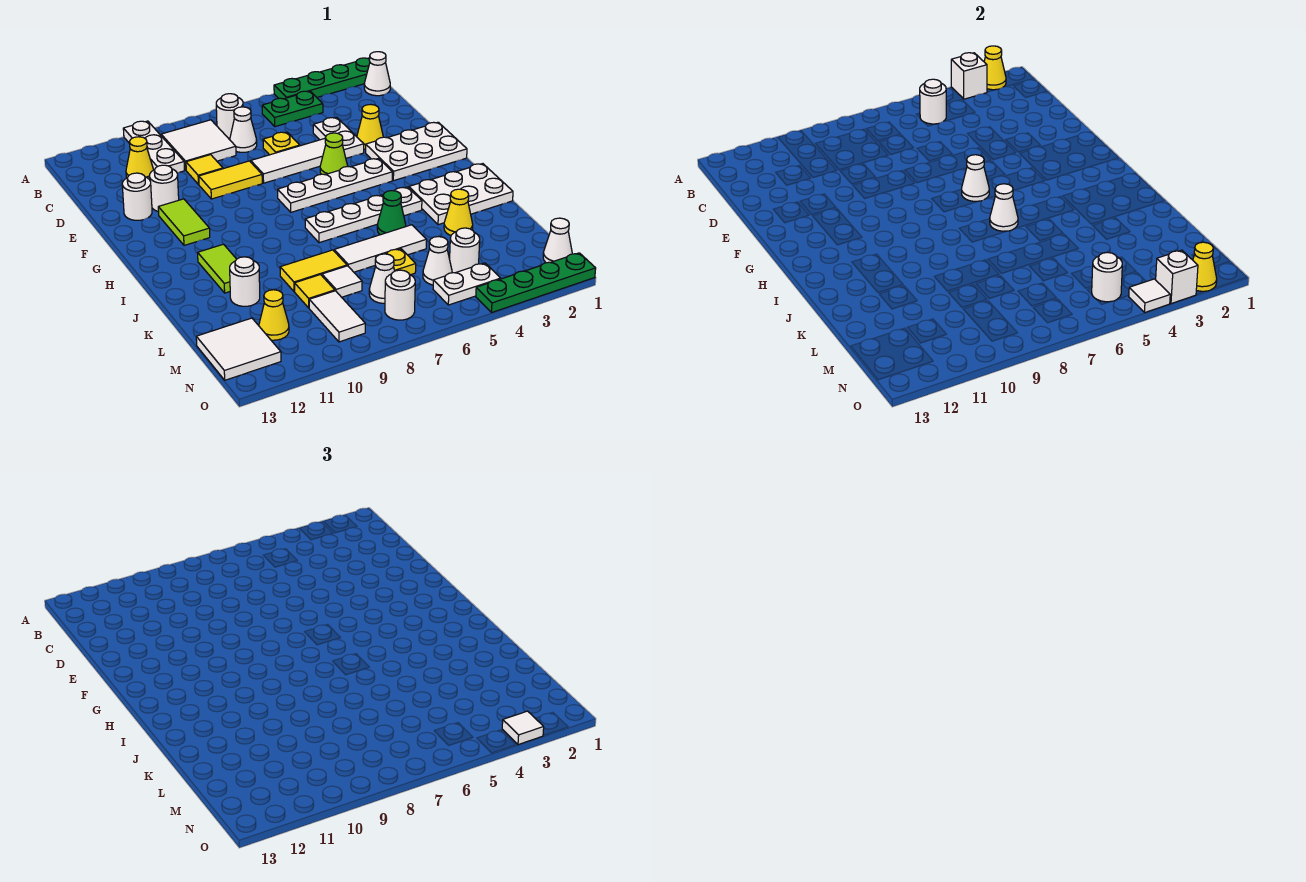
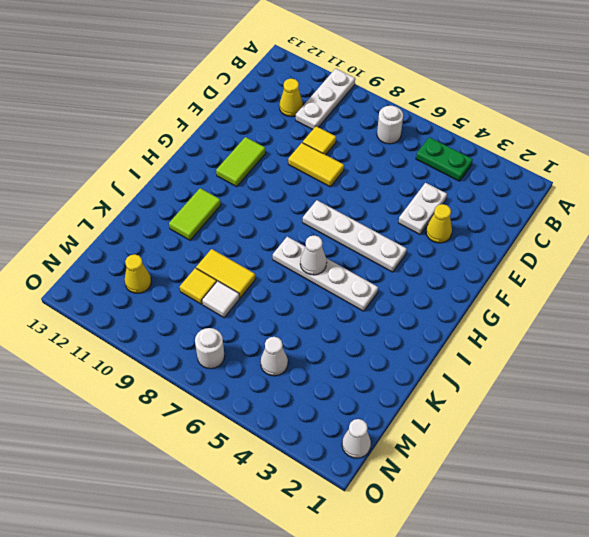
none -> green plate A1:A4 level 1
none -> white cone B1 level 1
none -> white tile B8:C9 level 1
none -> white cone C7 level 1

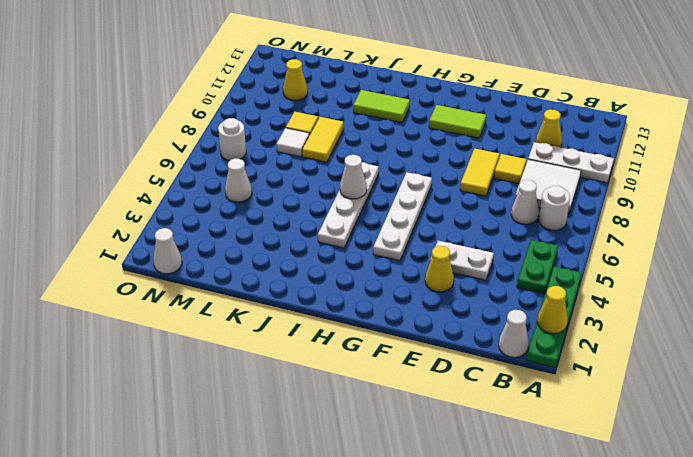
none -> yellow plate D6 level 1
none -> white tile E5:E7 level 1
none -> white round brick E11 level 1
none -> white round brick E12 level 1

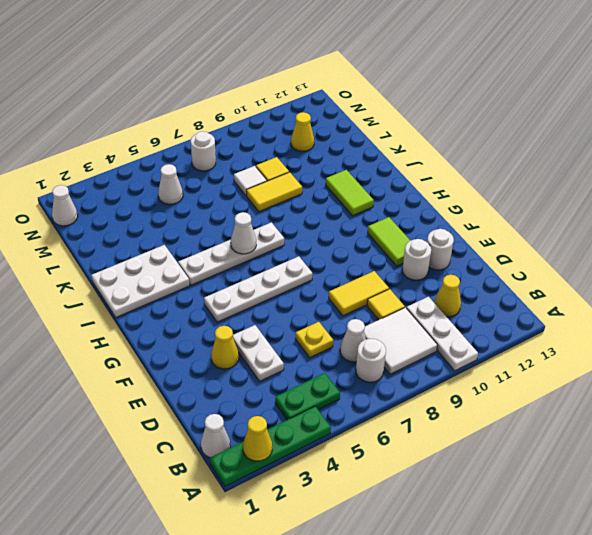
none -> white tile E5:E7 level 1
none -> white plate F1:G3 level 1
none -> lime cone F5 level 1
none -> green cone J5 level 1

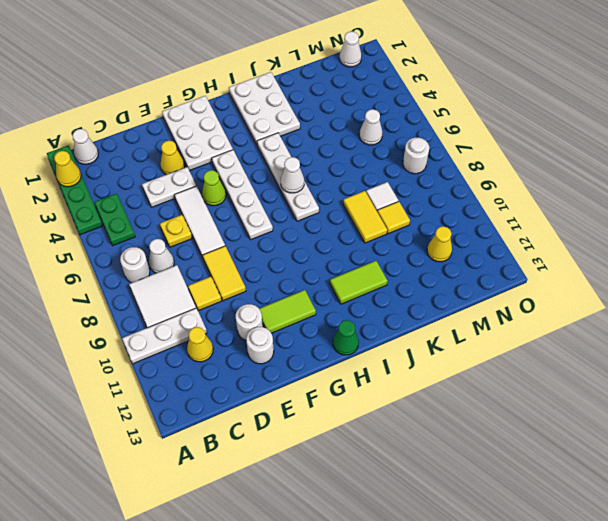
green cone H13 level 1 -> green cone J5 level 1
none -> yellow cone K3 level 1
none -> white tile K5:K7 level 1
none -> white round brick K11 level 1
none -> yellow plate L6 level 1

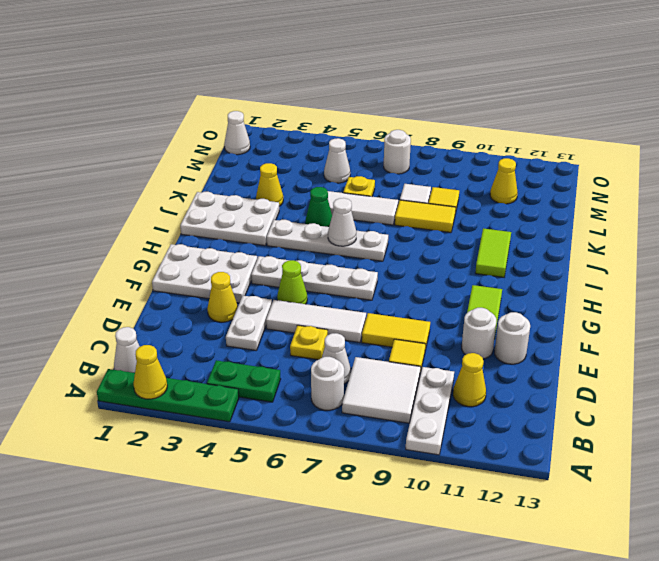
none -> white round brick K11 level 1
none -> white round brick M4 level 1
none -> white cone M7 level 1
none -> white tile M9:N9 level 1

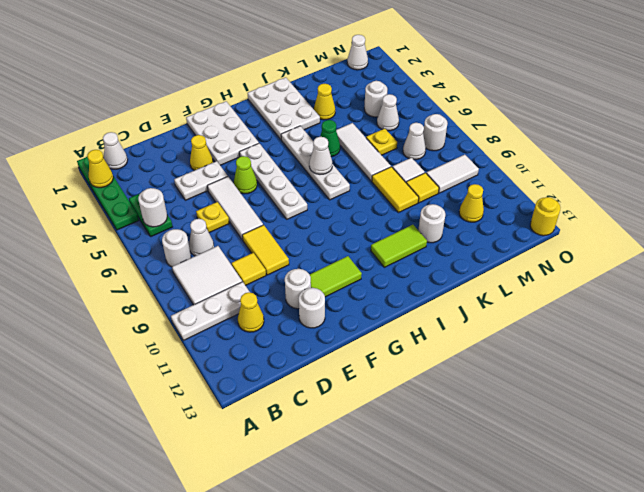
yellow round brick O13 level 1 -> none
none -> white tile M12:N13 level 1
none -> white plate N4:N5 level 1
none -> green plate O1:O4 level 1
none -> white brick A3 level 2

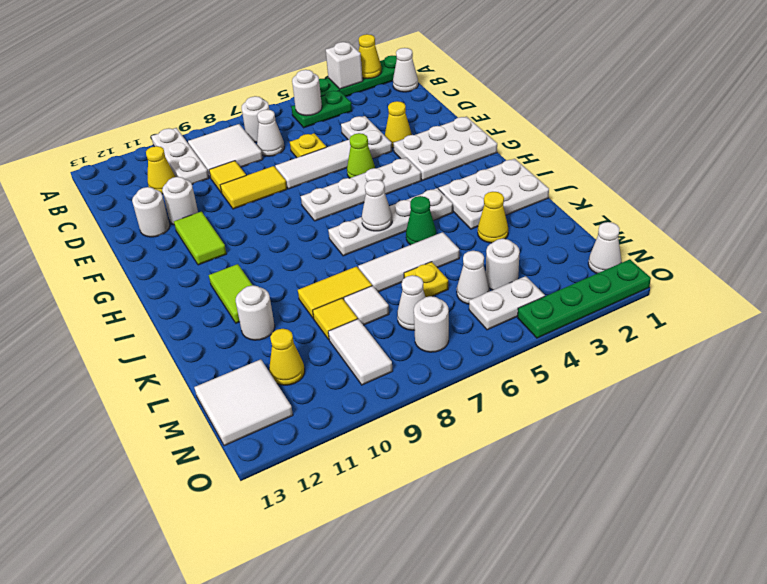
none -> white cone G6 level 2
none -> white round brick N5 level 2
none -> yellow cone O2 level 2
none -> white brick O3 level 2

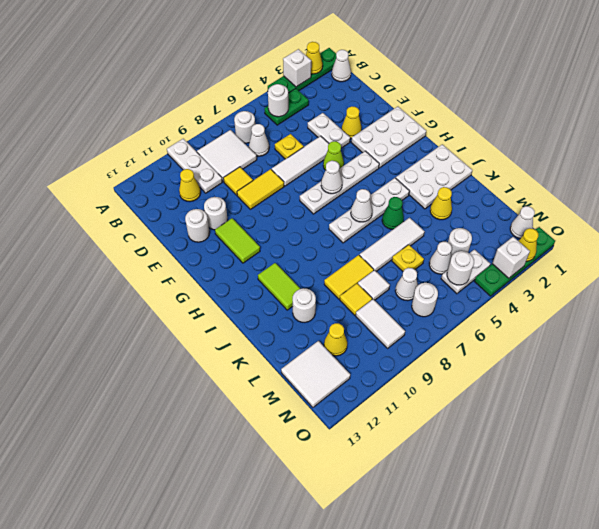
none -> white tile O4 level 2
none -> white tile O3 level 3

